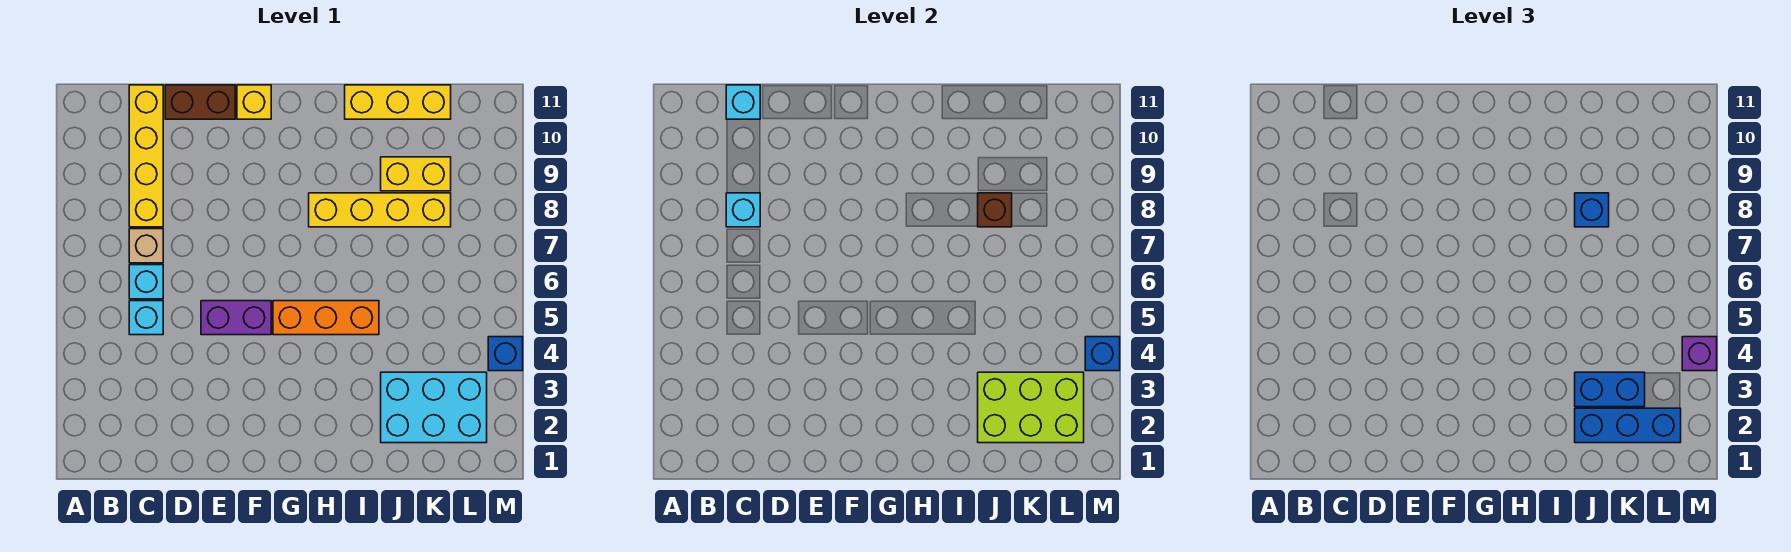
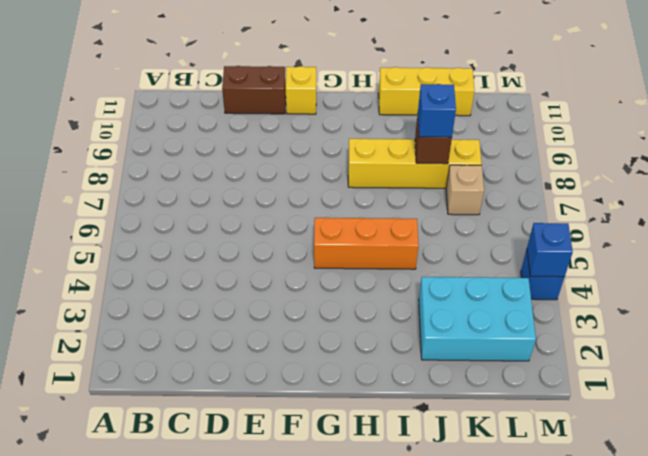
tan brick K7 level 1 -> tan brick C7 level 1
none -> cyan brick C5 level 1
none -> cyan brick C6 level 1
none -> yellow brick C8:C11 level 1

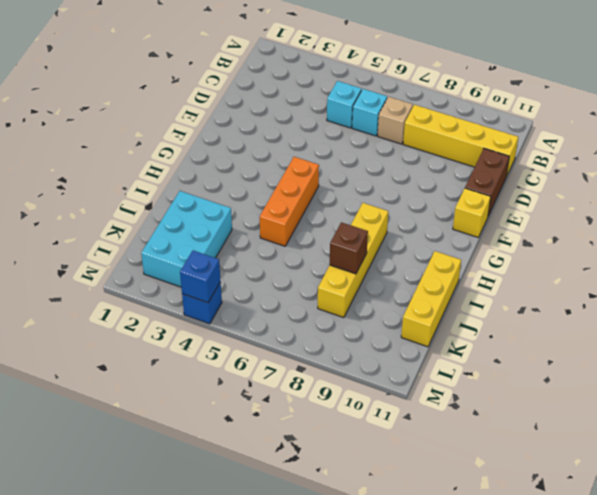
none -> purple brick E5:F5 level 1
none -> yellow brick J9:K9 level 1
none -> cyan brick C8 level 2

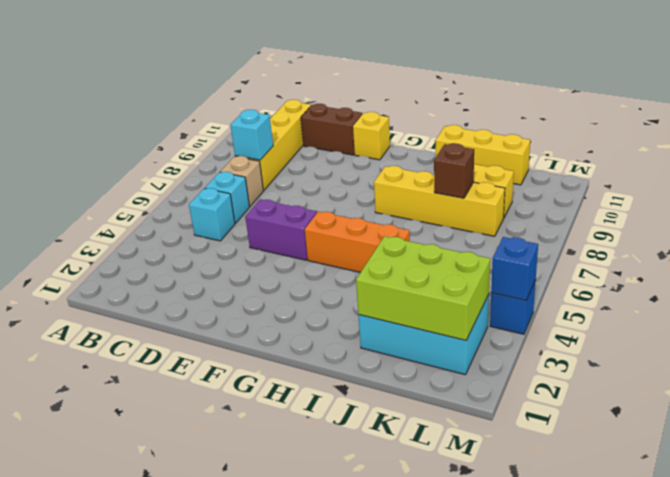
none -> cyan brick C11 level 2
none -> blue brick J2:L2 level 3
none -> blue brick J3:K3 level 3

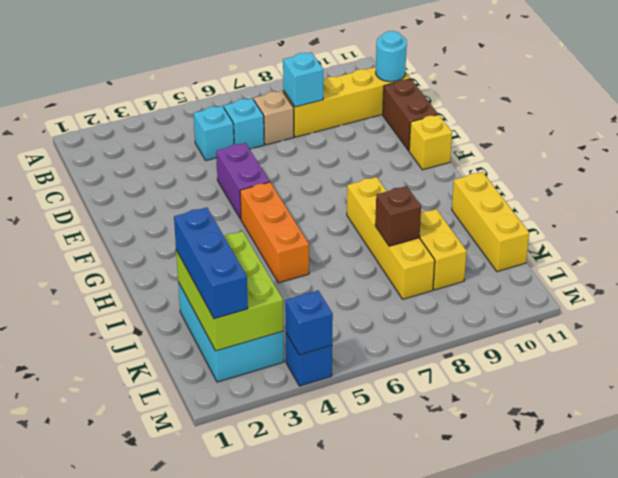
cyan round brick C11 level 2 -> cyan brick C11 level 2
none -> blue brick J3:K3 level 3
none -> blue brick J8 level 3
none -> purple brick M4 level 3

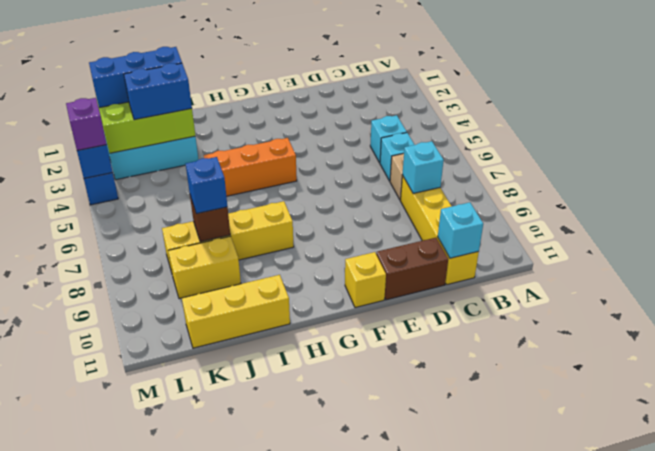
none -> purple brick E5:F5 level 1

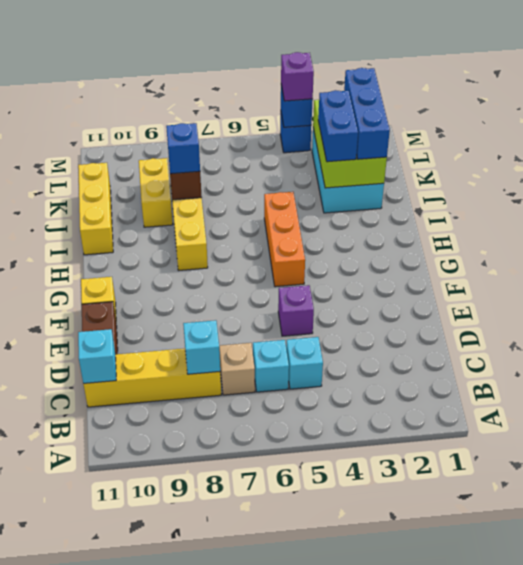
purple brick E5 level 1 -> purple brick E5:F5 level 1

